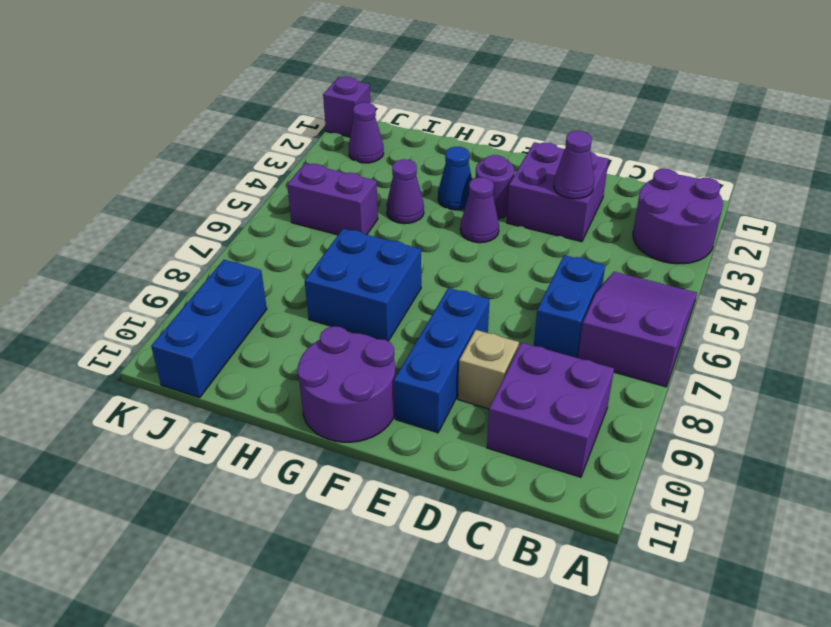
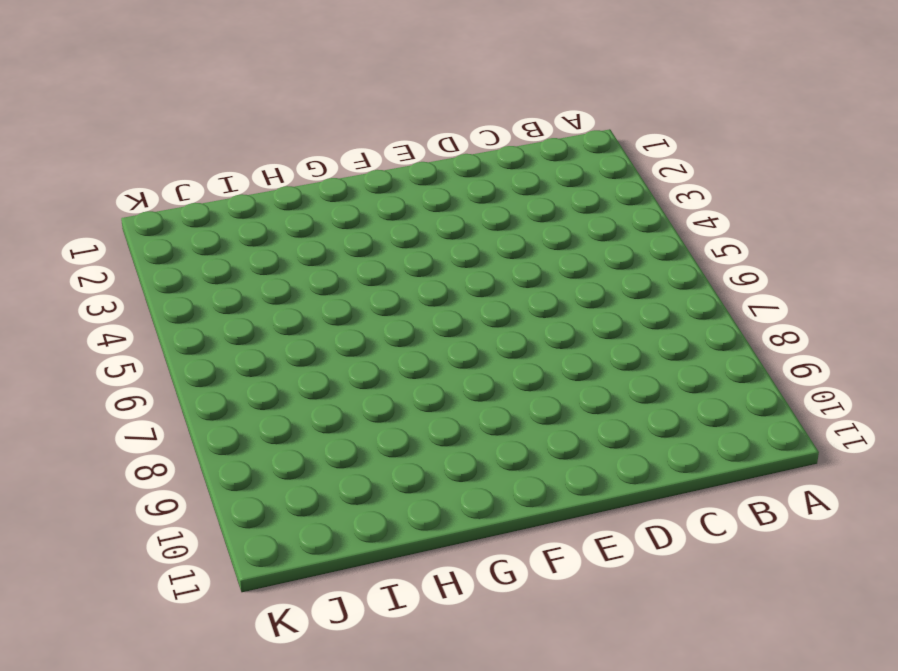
none -> purple round brick A2:B3 level 1
none -> purple slope A5:B7 level 1 top 7
none -> purple brick B9:C10 level 1

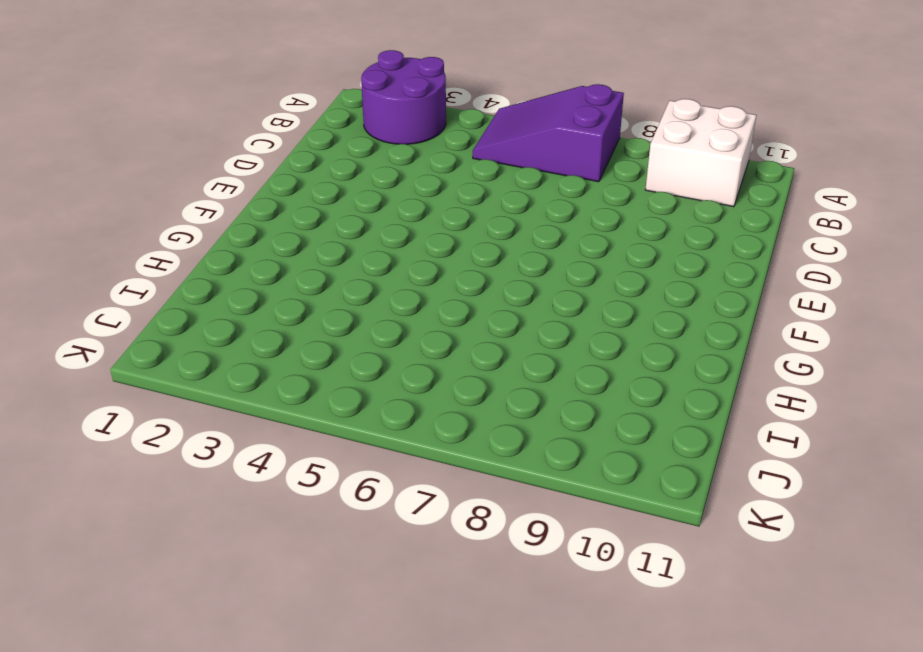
white brick A9:B10 level 1 -> purple brick B9:C10 level 1
none -> blue brick C6:C7 level 1
none -> purple brick D2:E3 level 1
none -> tan brick D9 level 1

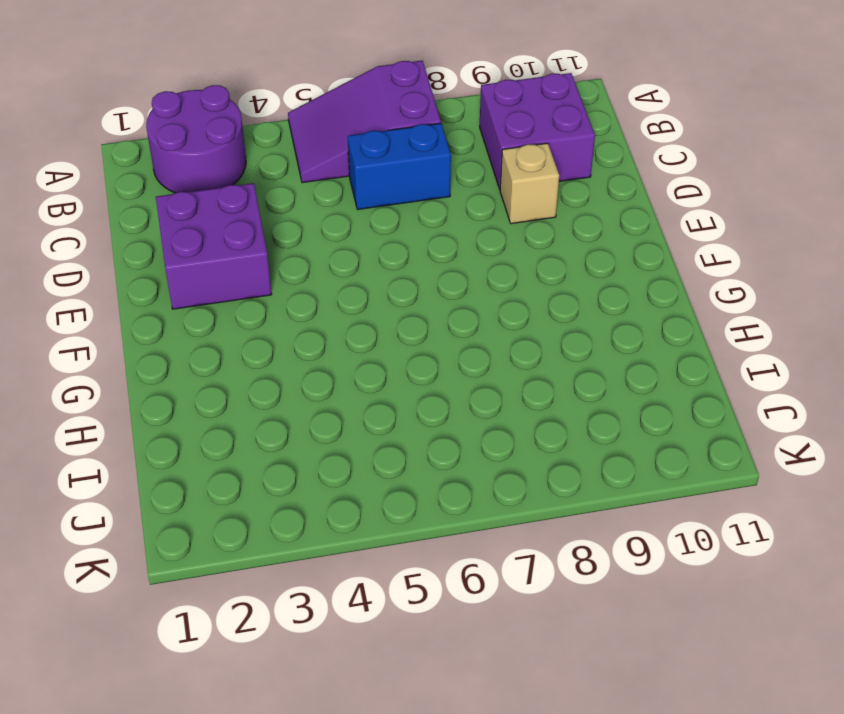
none -> blue brick E8:E10 level 1
none -> purple round brick F3 level 1
none -> purple cone F4 level 1

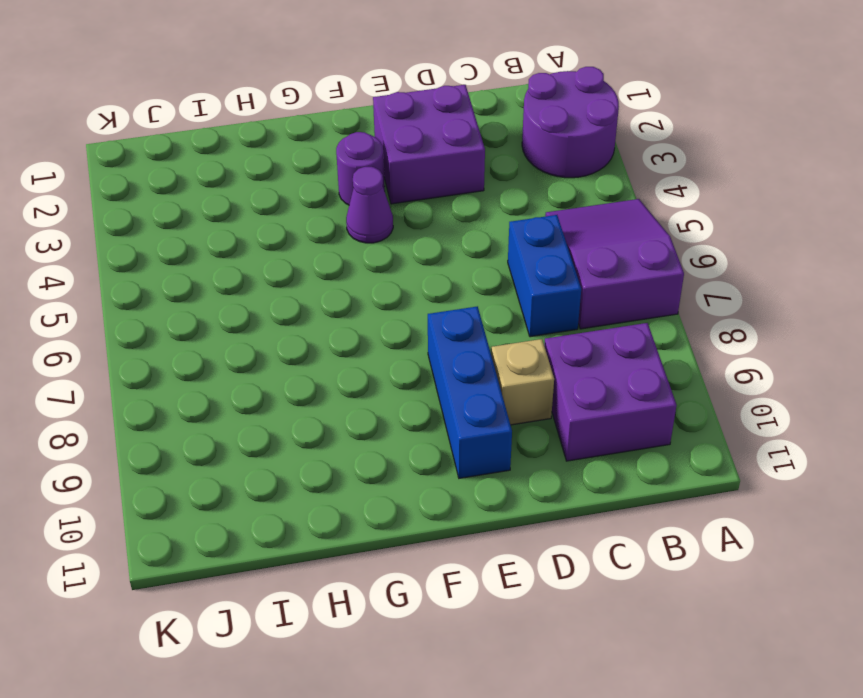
none -> purple round brick F10:G11 level 1
none -> blue cone G3 level 1
none -> blue brick G7:H8 level 1

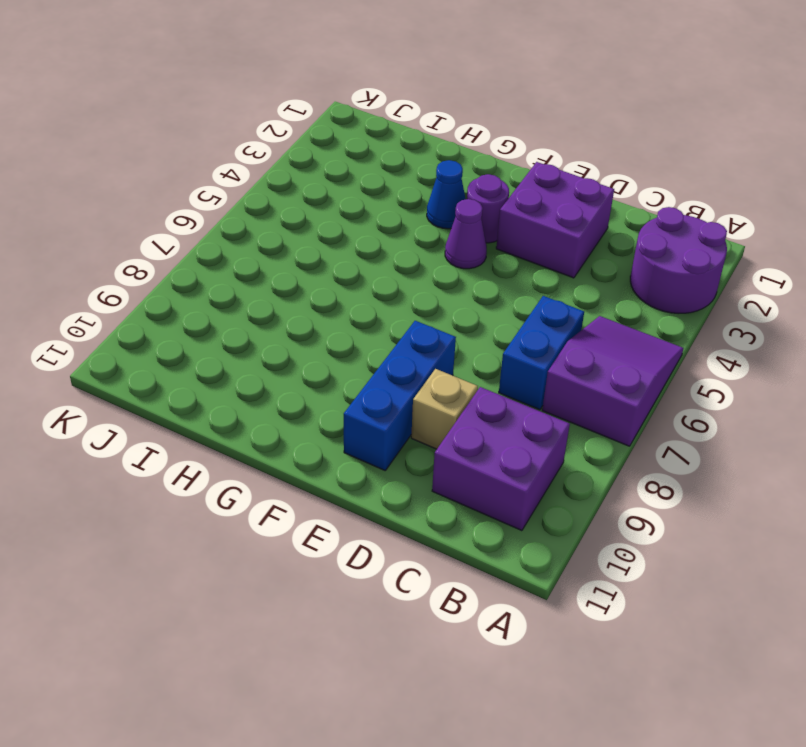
none -> purple round brick F10:G11 level 1
none -> blue brick G7:H8 level 1
none -> purple cone H4 level 1

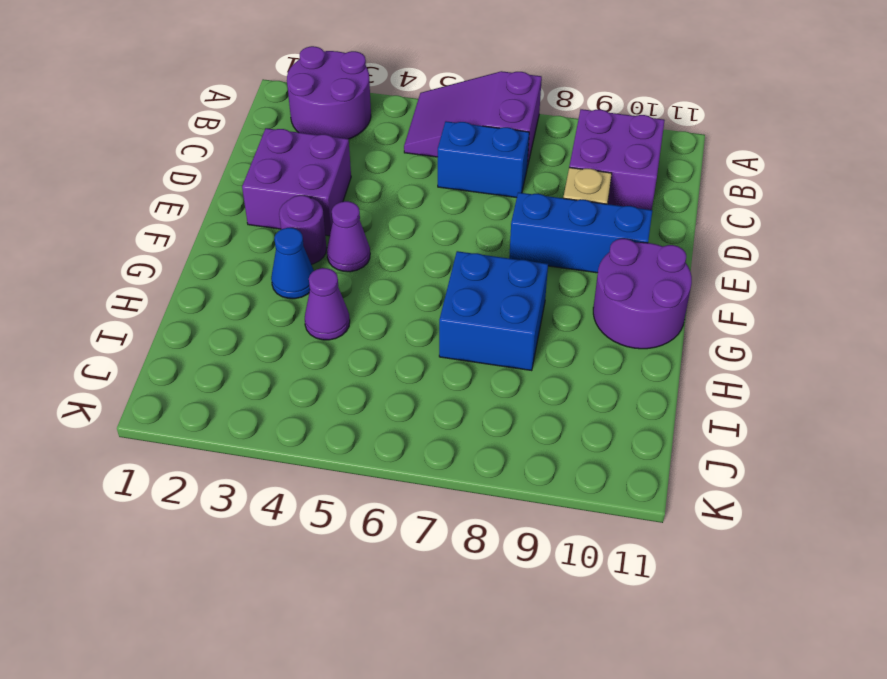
none -> purple brick I5:J5 level 1
none -> purple cone J2 level 1
none -> blue brick J9:J11 level 1

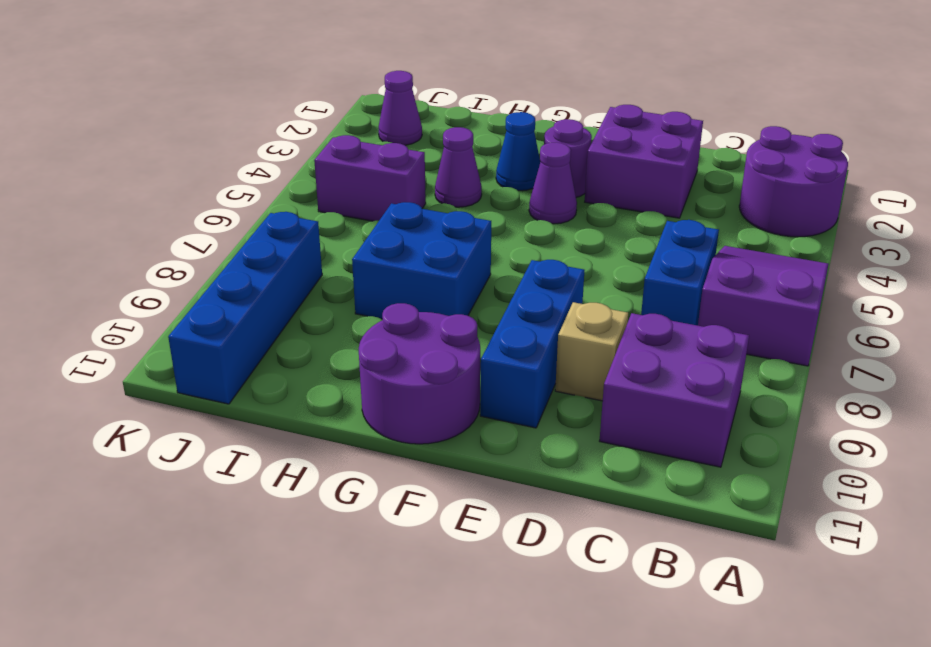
blue brick J8:J11 level 1 -> blue brick J9:J11 level 1
none -> purple brick K1 level 1
none -> purple cone D3 level 2

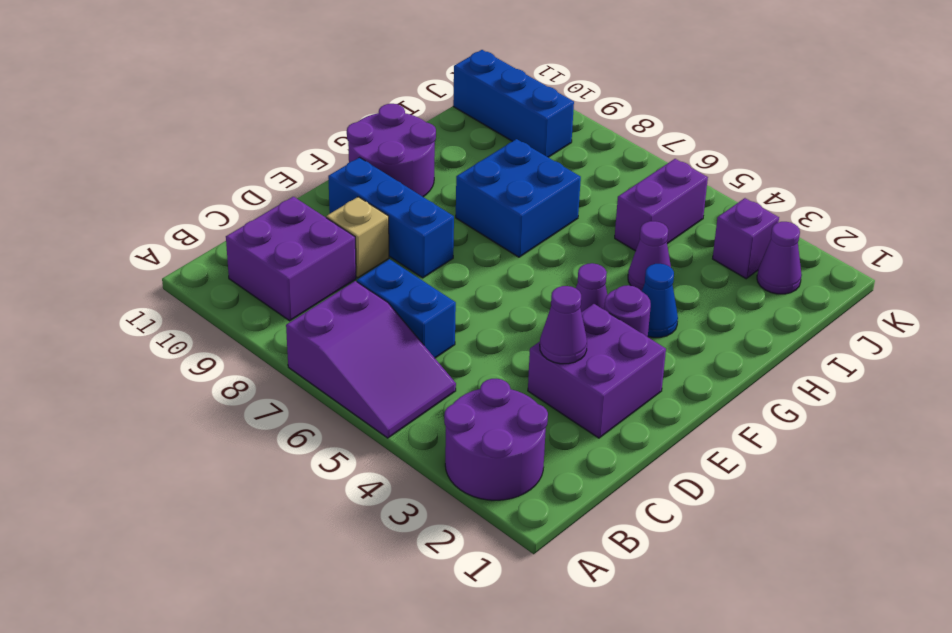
purple brick J3 level 1 -> purple brick K1 level 1

